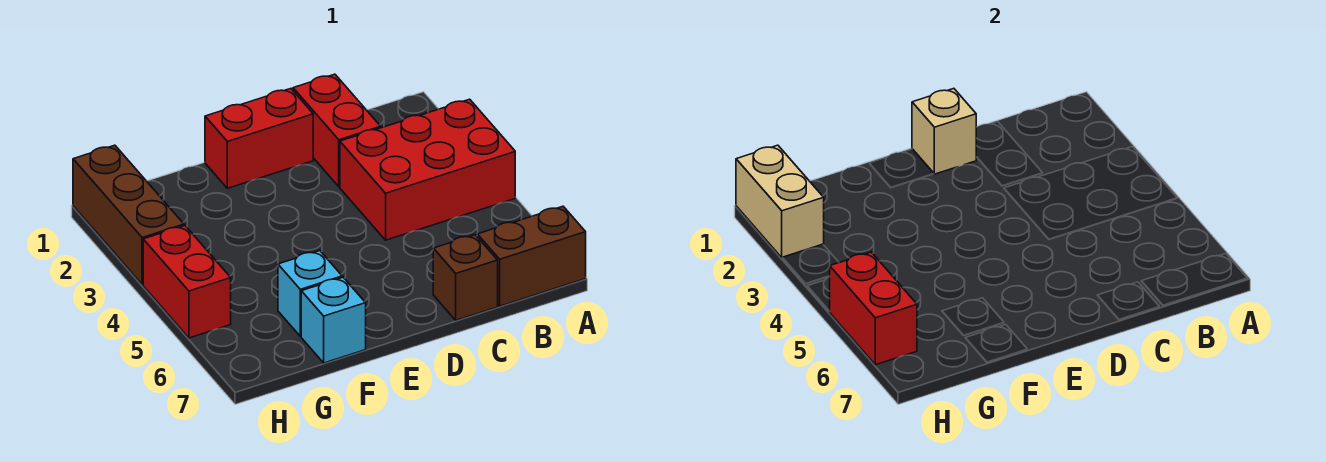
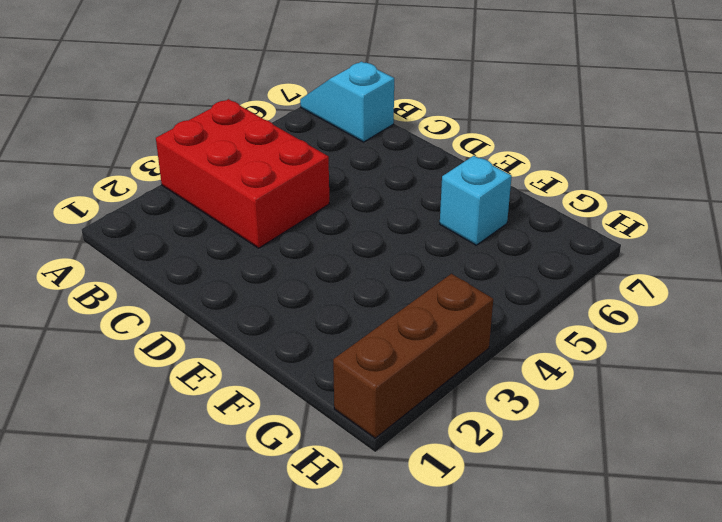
cyan slope A7:B7 level 1 top B -> brown brick A7:B7 level 1
none -> red brick C1:C2 level 1
none -> brown brick C7 level 1
none -> red brick D1:E1 level 1

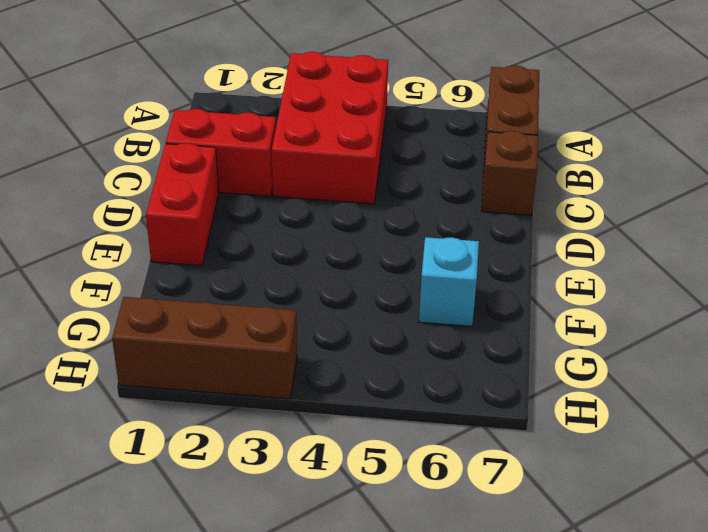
none -> cyan brick F7 level 1
none -> red brick H4:H5 level 1
none -> tan brick D1 level 2

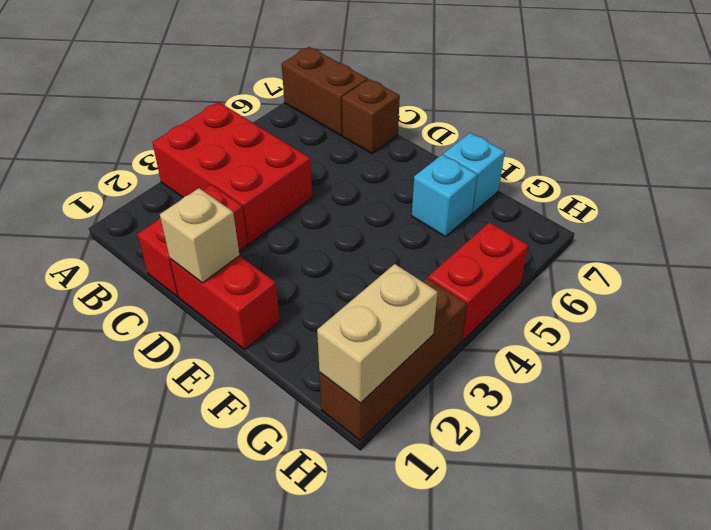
none -> red brick H5:H6 level 2

